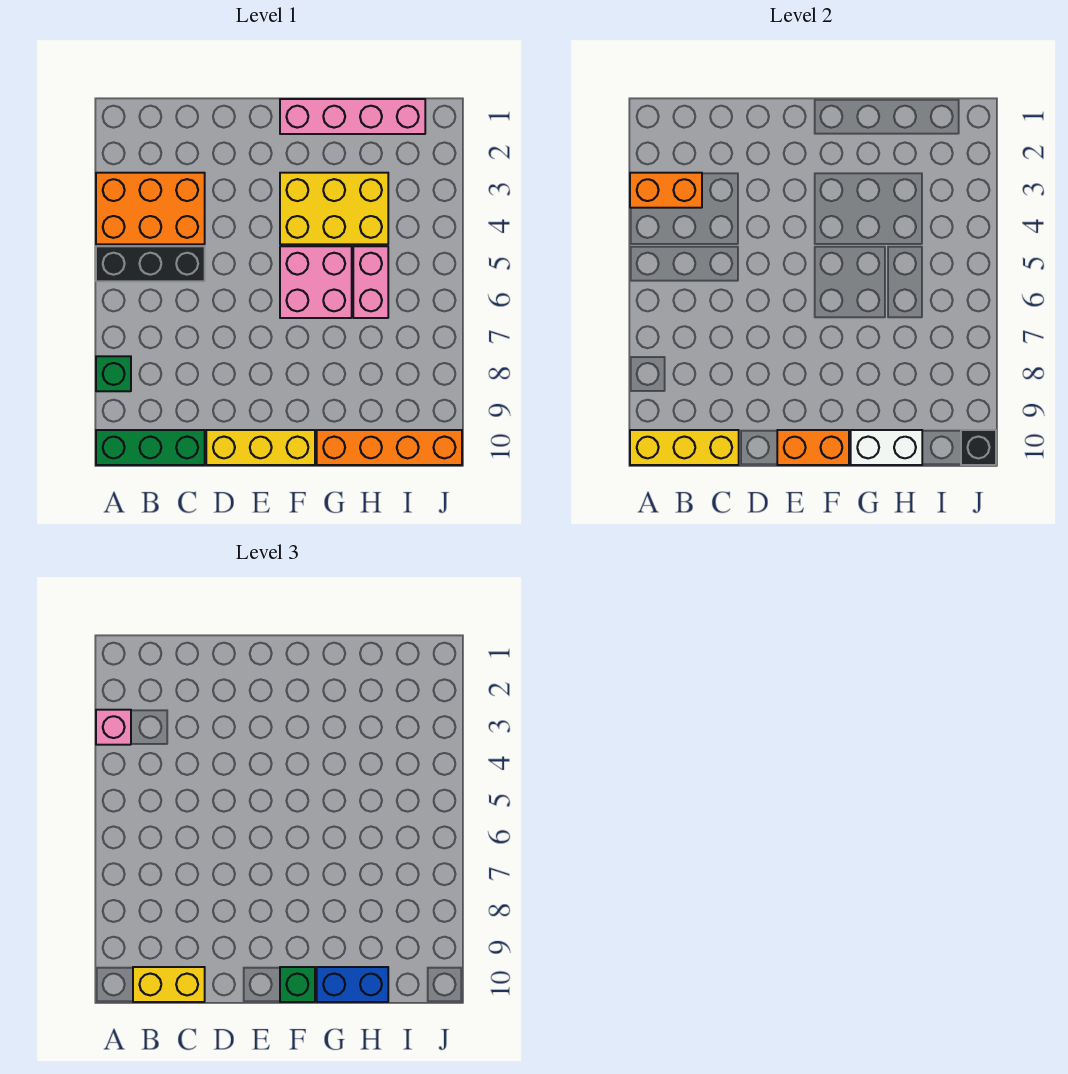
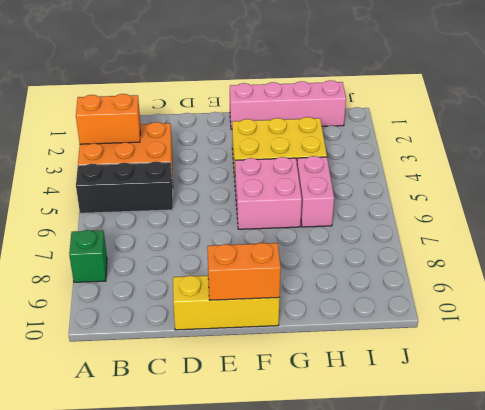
none -> green brick A10:C10 level 1
none -> orange brick G10:J10 level 1
none -> yellow brick A10:C10 level 2

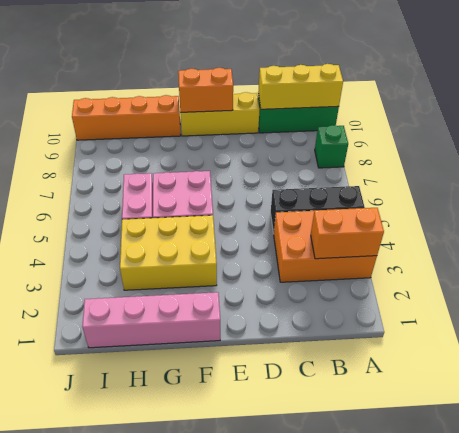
none -> white brick G10:H10 level 2
none -> black brick J10 level 2
none -> pink brick A3 level 3

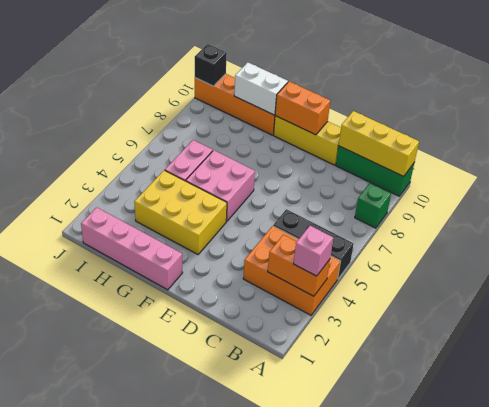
none -> yellow brick B10:C10 level 3
none -> green brick F10 level 3
none -> blue brick G10:H10 level 3

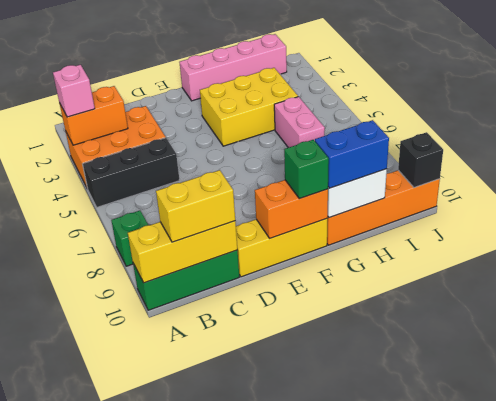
none -> pink brick F5:G6 level 1

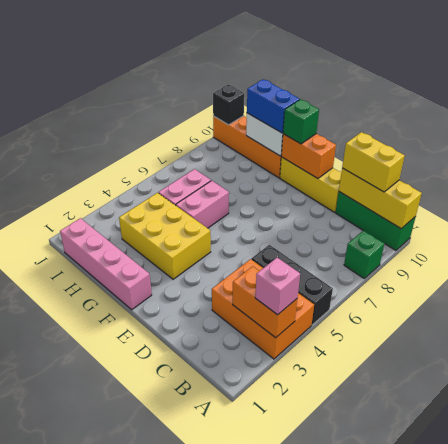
pink brick G5:G6 level 1 -> pink brick F5:G6 level 1

